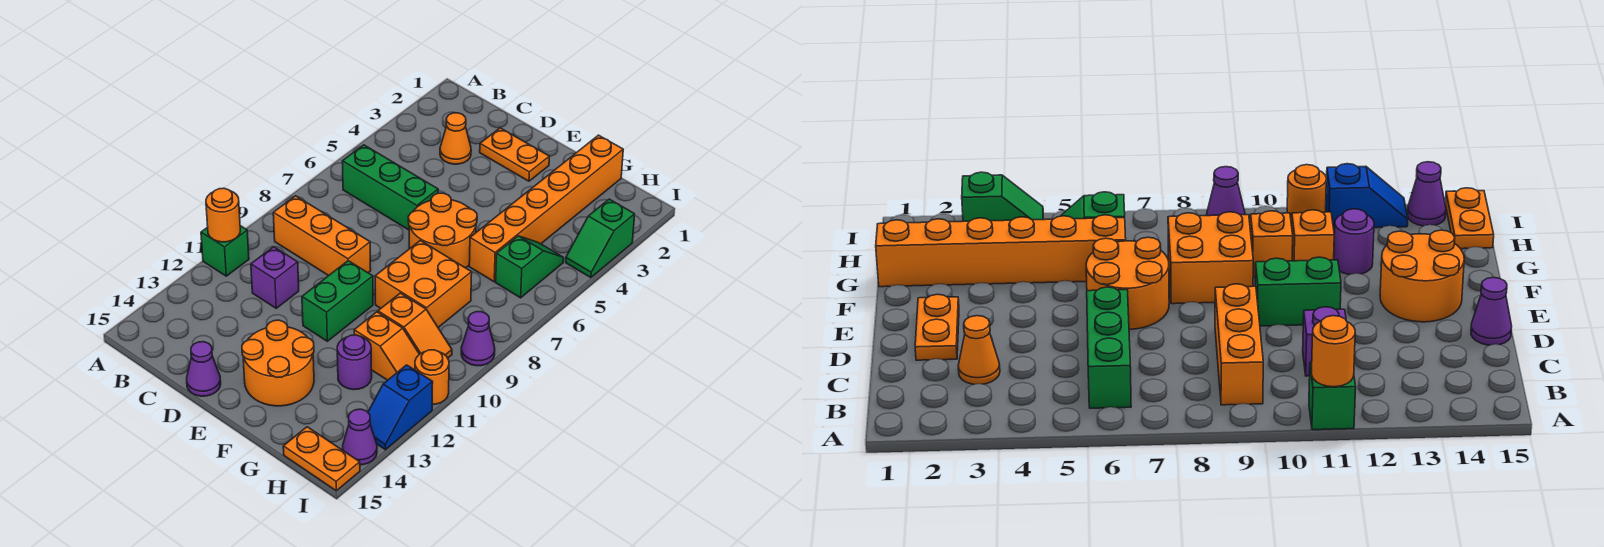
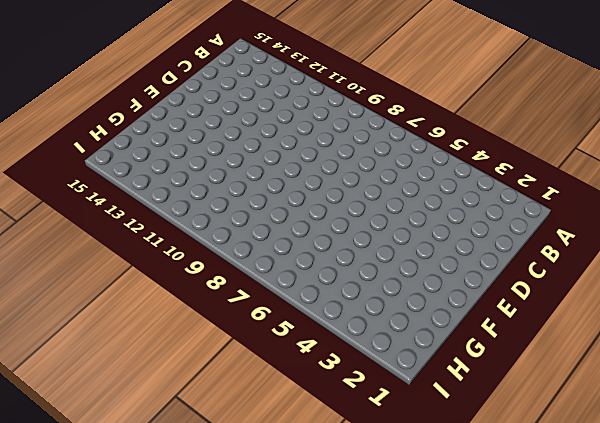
none -> green brick A11 level 1
none -> green brick B6:D6 level 1
none -> orange brick B9:D9 level 1

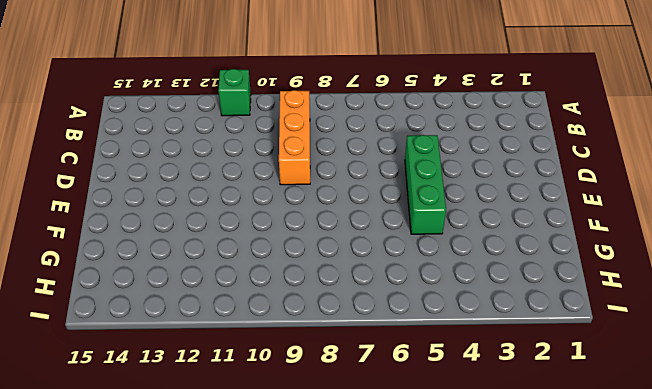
green brick D5:F5 level 1 -> green brick B6:D6 level 1
none -> orange cone C3 level 1
none -> purple brick C11 level 1
none -> orange plate D2:E2 level 1

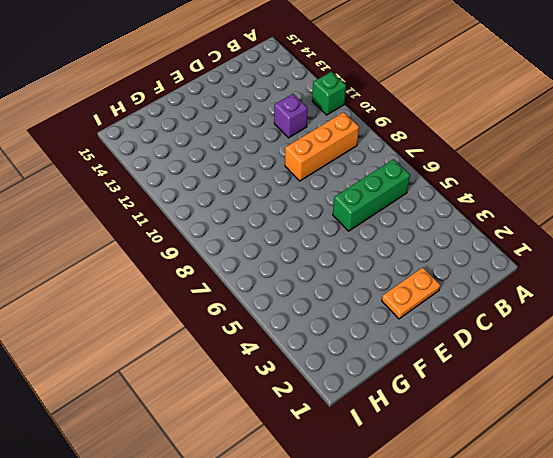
none -> orange cone C3 level 1
none -> purple cone D15 level 1
none -> orange round brick E6:F7 level 1

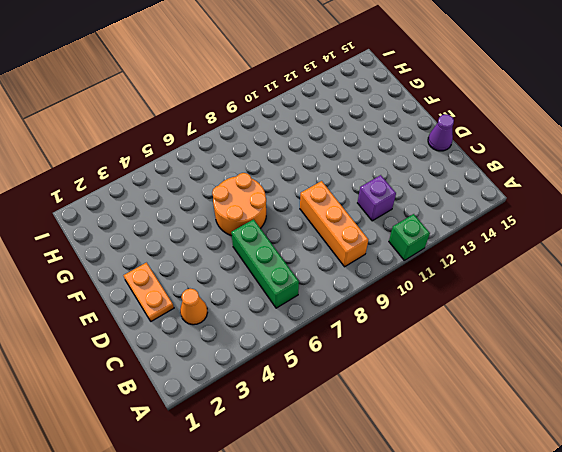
none -> green brick E10:E11 level 1
none -> orange round brick E13:F14 level 1
none -> orange brick F8:G9 level 1

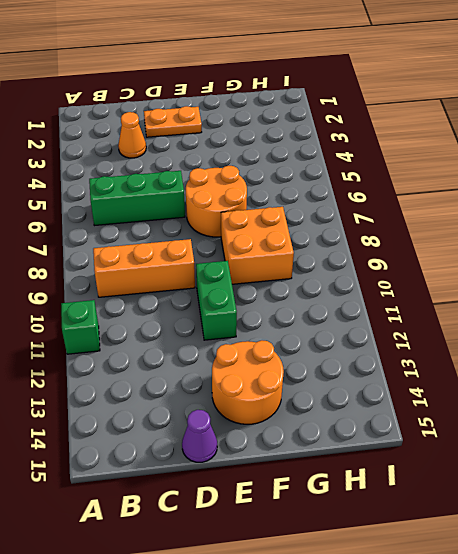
none -> purple brick C11 level 1
none -> orange brick G1:G6 level 1
none -> orange slope G10:H10 level 1 top G

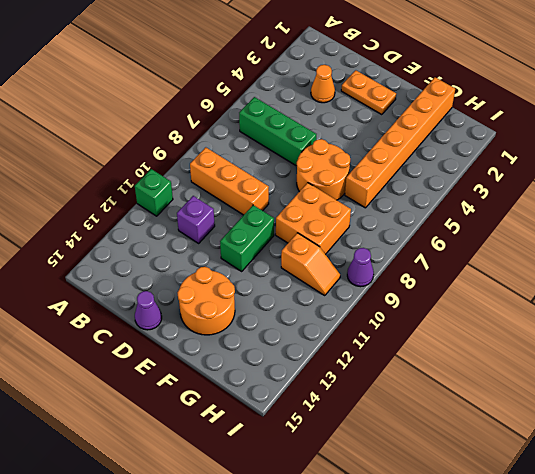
none -> orange slope G11:H11 level 1 top G
none -> purple round brick G12 level 1
none -> green slope H5:H6 level 1 top 6

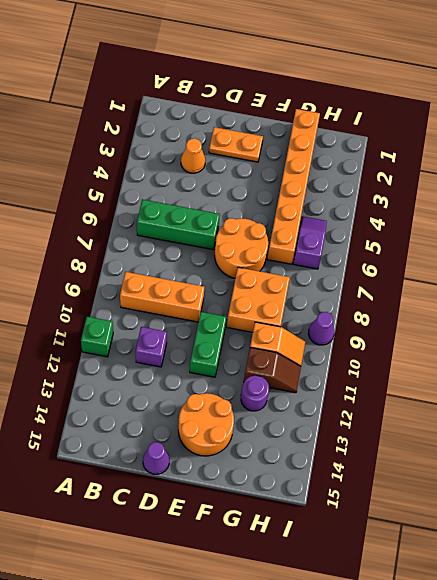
brown slope G11:H11 level 1 top G -> orange slope G11:H11 level 1 top G
purple slope H5:H6 level 1 top 6 -> green slope H5:H6 level 1 top 6
none -> orange plate H15:I15 level 1
none -> green slope I3:I4 level 1 top 3
none -> orange round brick I11 level 1

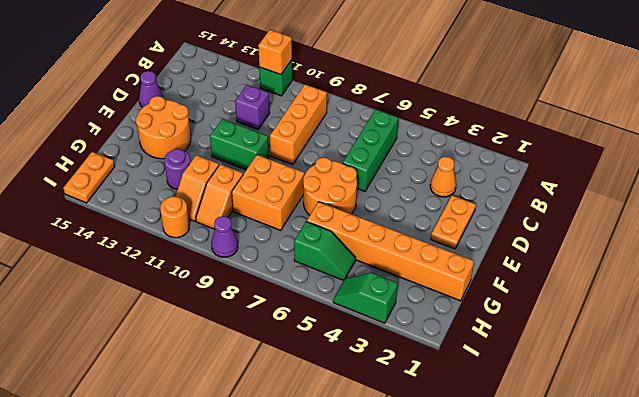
orange brick A11 level 2 -> orange round brick A11 level 2
none -> blue slope I12:I13 level 1 top 12
none -> purple cone I14 level 1

